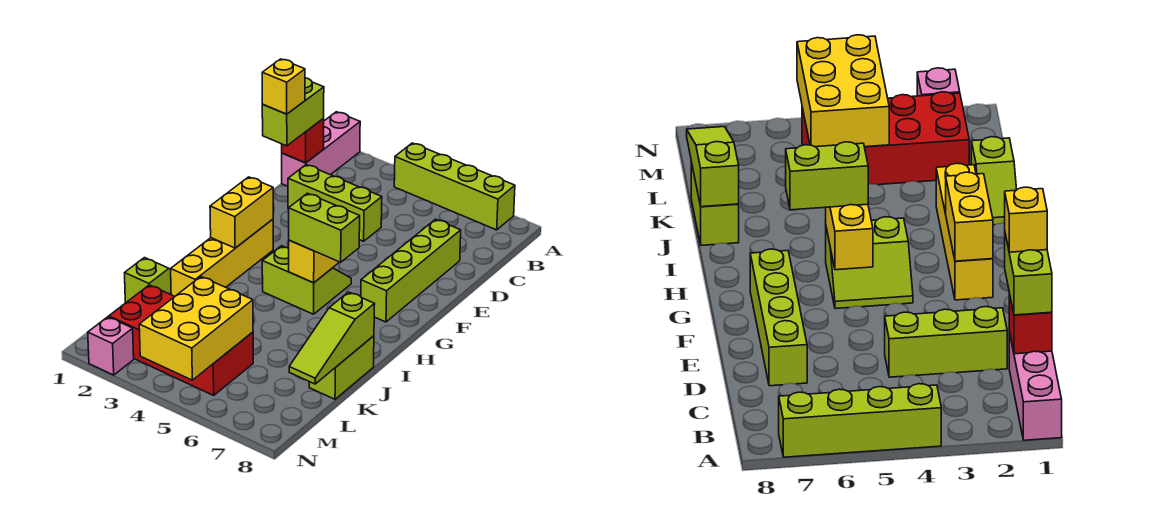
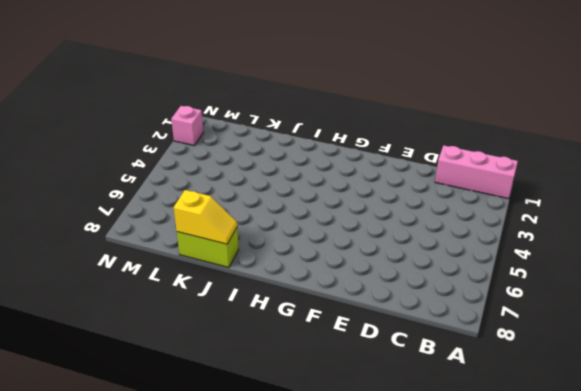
yellow slope J8:K8 level 2 top K -> lime slope J8:L8 level 2 top J
none -> lime brick A4:A7 level 1
none -> lime brick D2:D4 level 1
none -> lime brick D7:G7 level 1

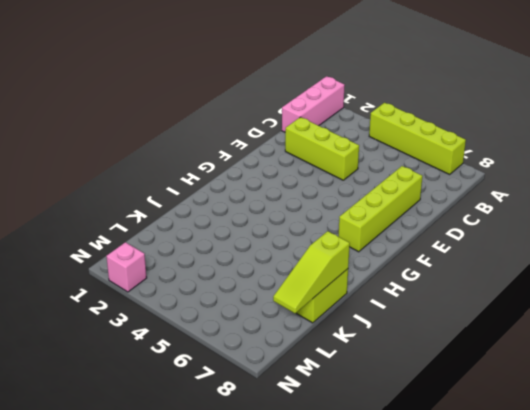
none -> yellow brick G2:J2 level 1
none -> lime slope G4:H5 level 1 top H
none -> lime slope J1:K1 level 1 top K

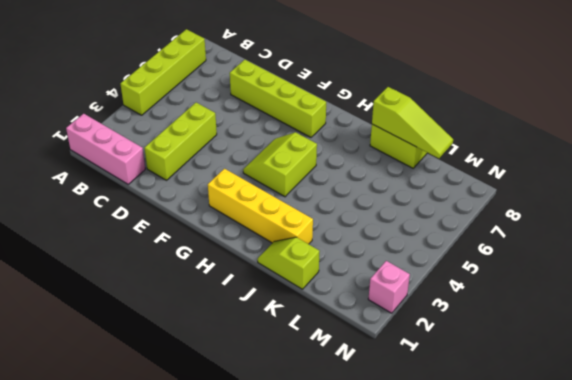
none -> red brick L2:M5 level 1
none -> red brick C1 level 2
none -> yellow brick G2:H2 level 2

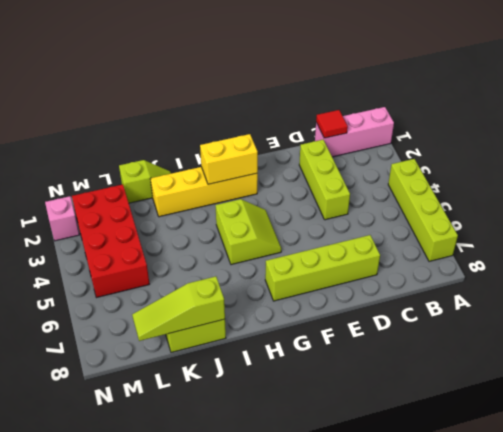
red tile C1 level 2 -> red brick C1 level 2
none -> yellow brick G5:H5 level 2
none -> yellow brick L4:N5 level 2
none -> lime brick C1:D1 level 3

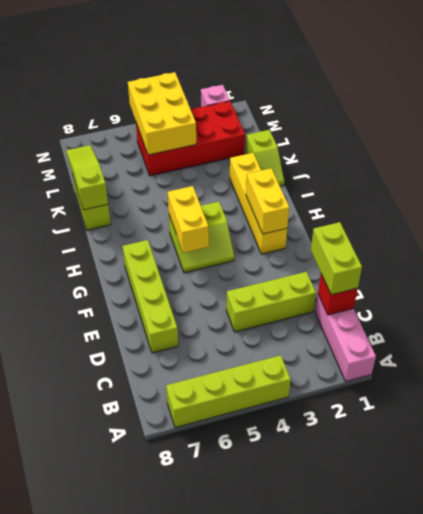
none -> lime brick H5:H6 level 3
none -> yellow brick D1 level 4

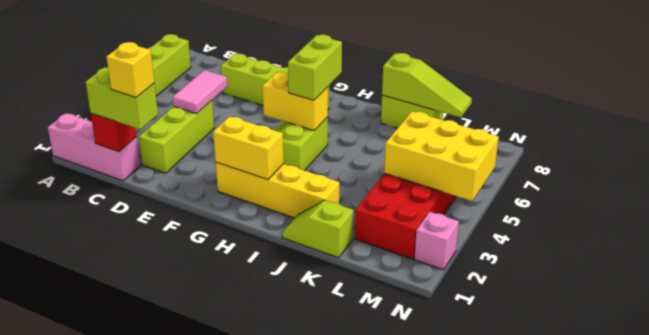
pink tile D4:D5 level 2 -> none

